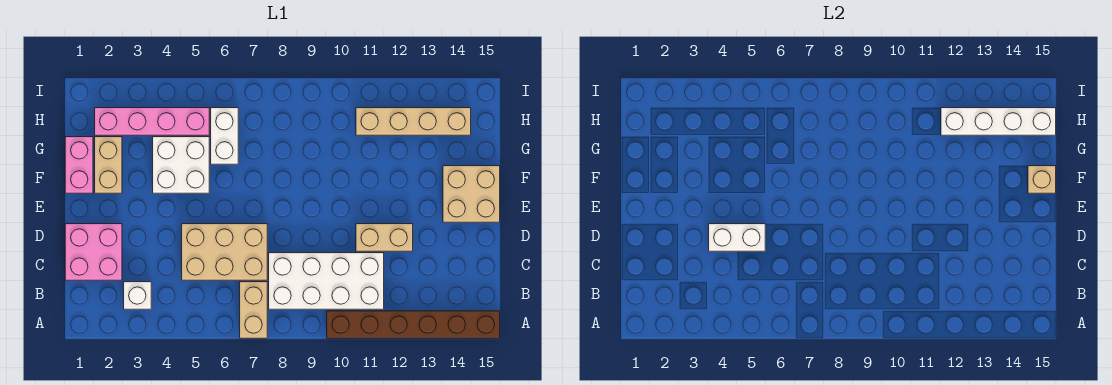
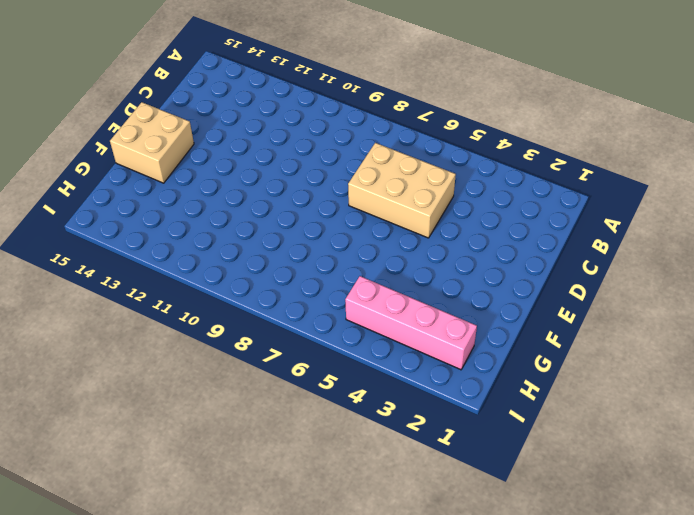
none -> tan brick A7:B7 level 1
none -> brown brick A10:A15 level 1
none -> white brick B3 level 1

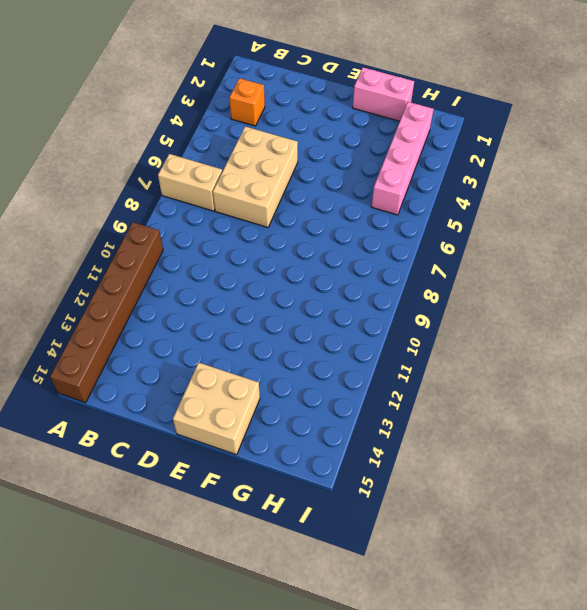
orange brick B3 level 1 -> white brick B3 level 1
none -> white brick B8:C11 level 1
none -> pink brick C1:D2 level 1
none -> tan brick D11:D12 level 1

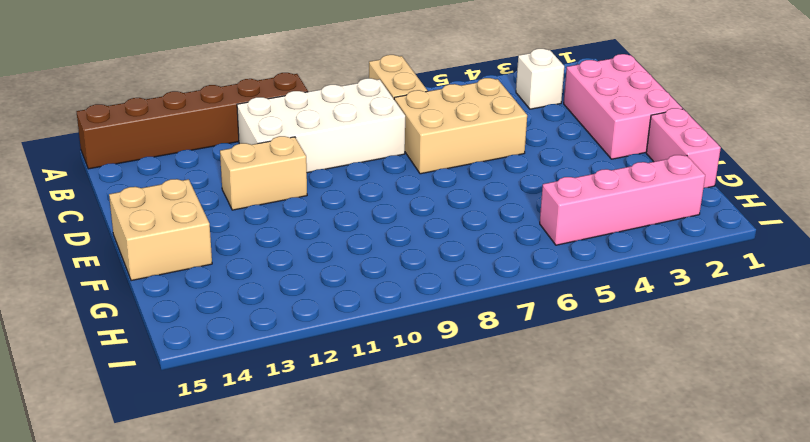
pink brick C1:E2 level 1 -> pink brick C1:D2 level 1
none -> tan brick F2:G2 level 1
none -> white brick F4:G5 level 1
none -> white brick G6:H6 level 1

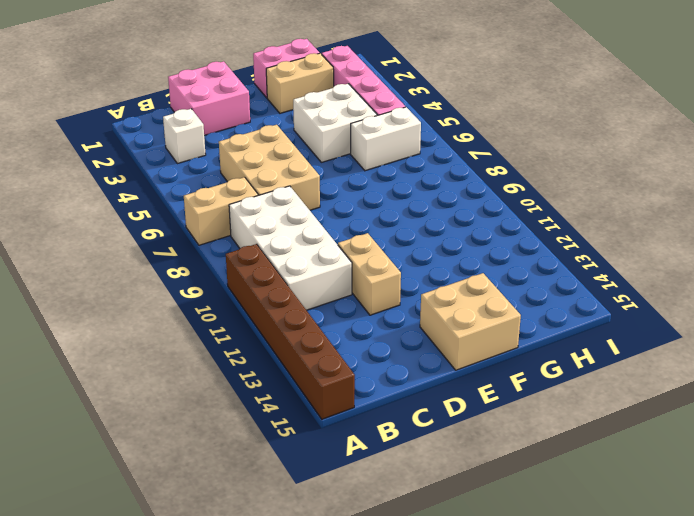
none -> tan brick H11:H14 level 1
none -> white brick D4:D5 level 2
none -> tan brick F15 level 2

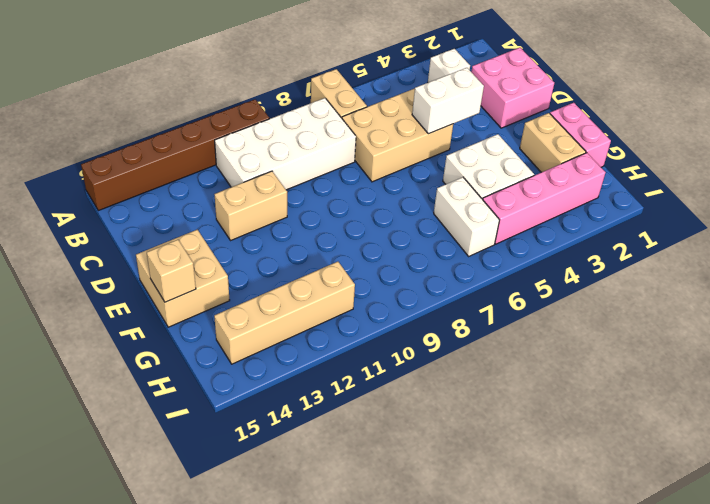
none -> white brick H12:H15 level 2

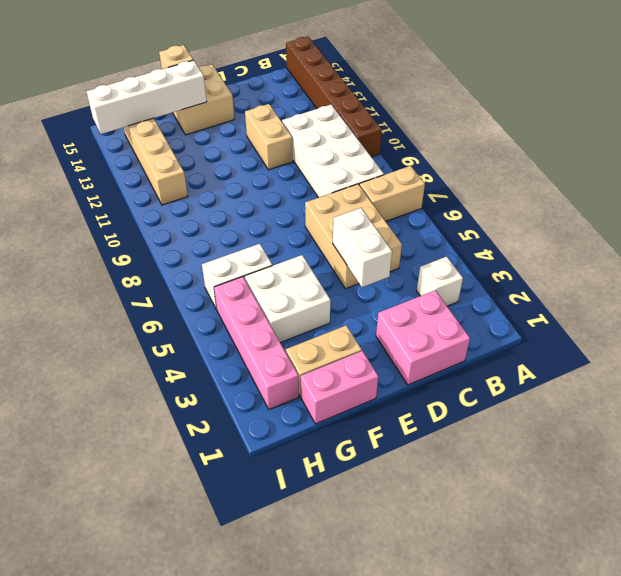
white brick F14:I14 level 2 -> white brick H12:H15 level 2

